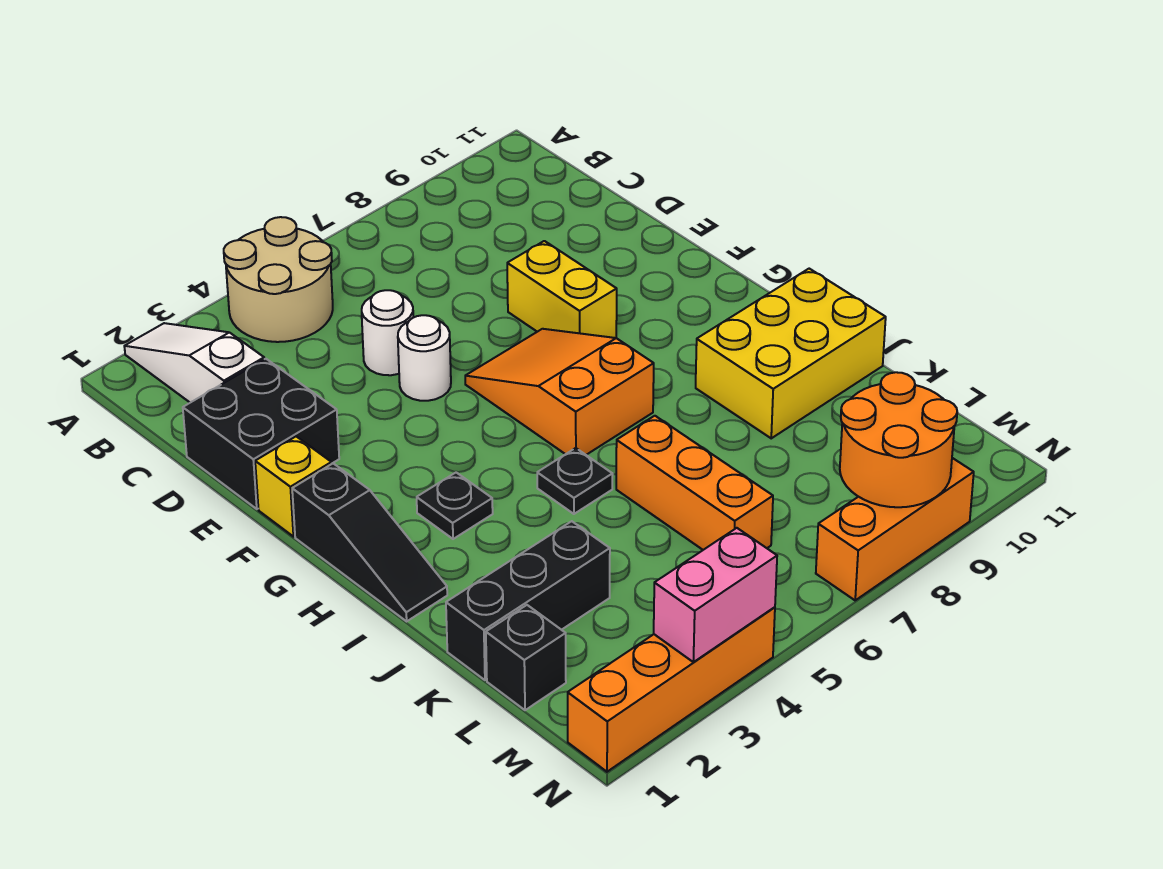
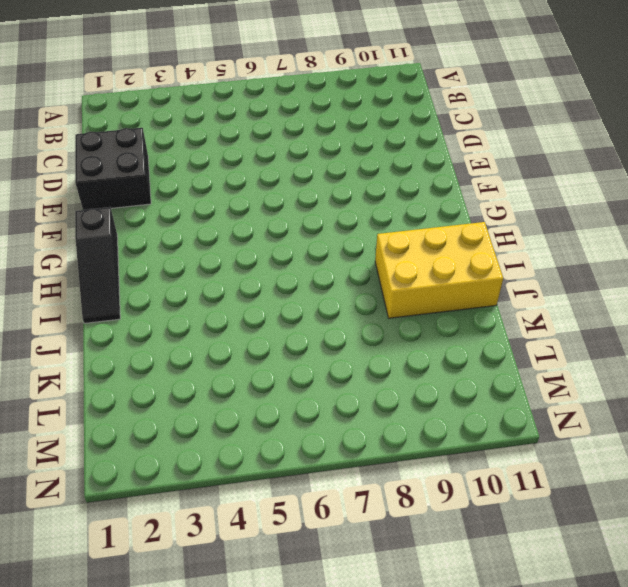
none -> white slope A2:C2 level 1 top C
none -> tan round brick A4:B5 level 1
none -> white round brick D5 level 1

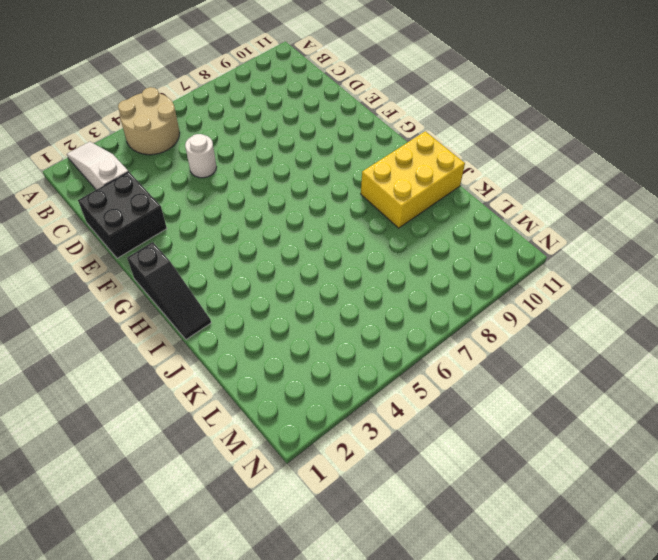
none -> white round brick E5 level 1
none -> yellow brick E8:F8 level 1
none -> yellow brick F1 level 1

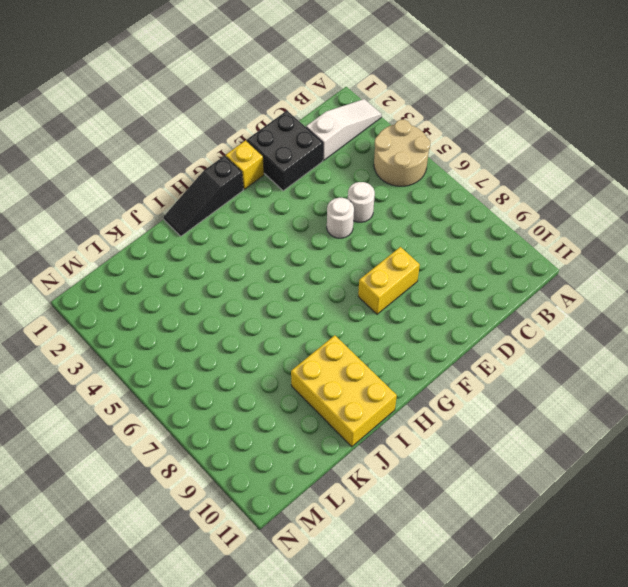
none -> orange slope F6:H7 level 1 top H
none -> black plate H3 level 1
none -> black plate I5 level 1

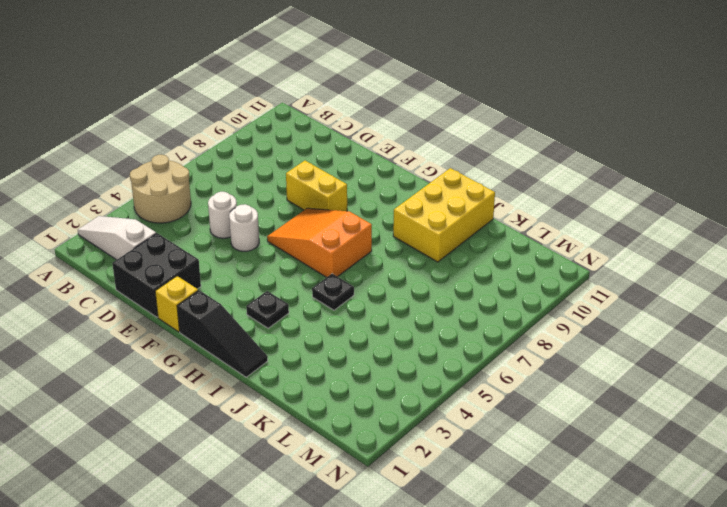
none -> orange brick J6:L6 level 1
none -> black brick K1:K3 level 1
none -> black brick L1 level 1

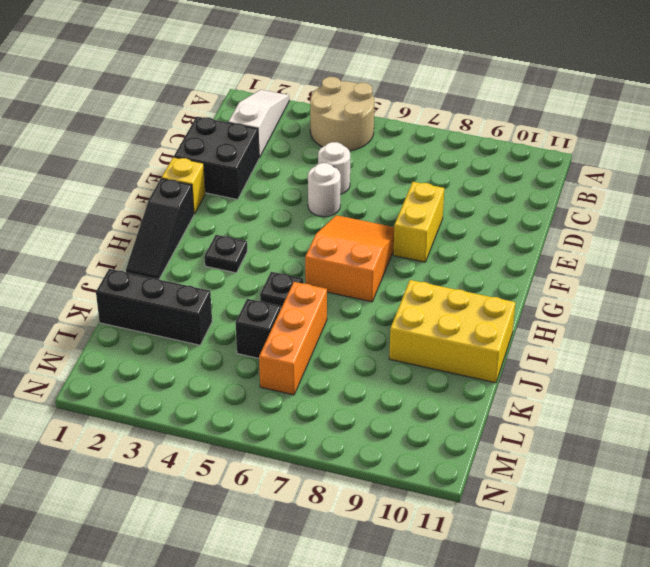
black brick K5 level 1 -> black brick L1 level 1
none -> orange brick N1:N4 level 1
none -> orange brick N7:N9 level 1
none -> orange round brick M8:N9 level 2

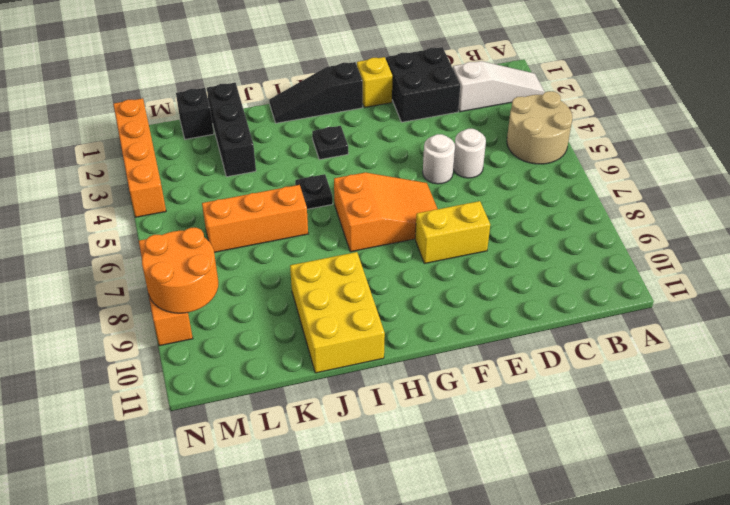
none -> pink brick N3:N4 level 2

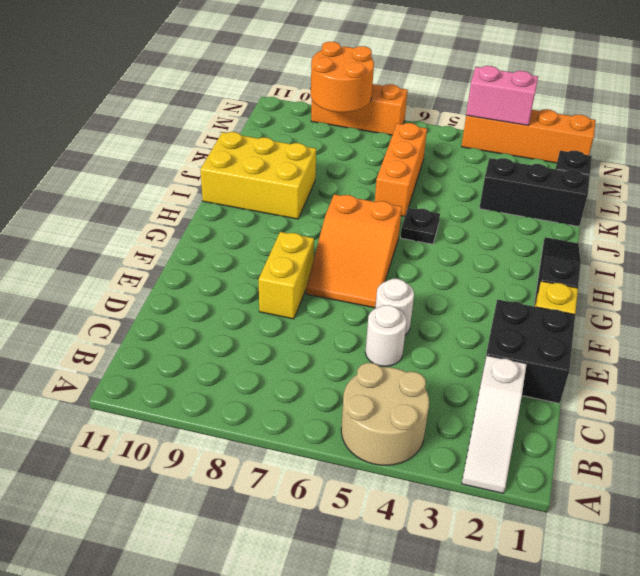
none -> black plate H3 level 1

